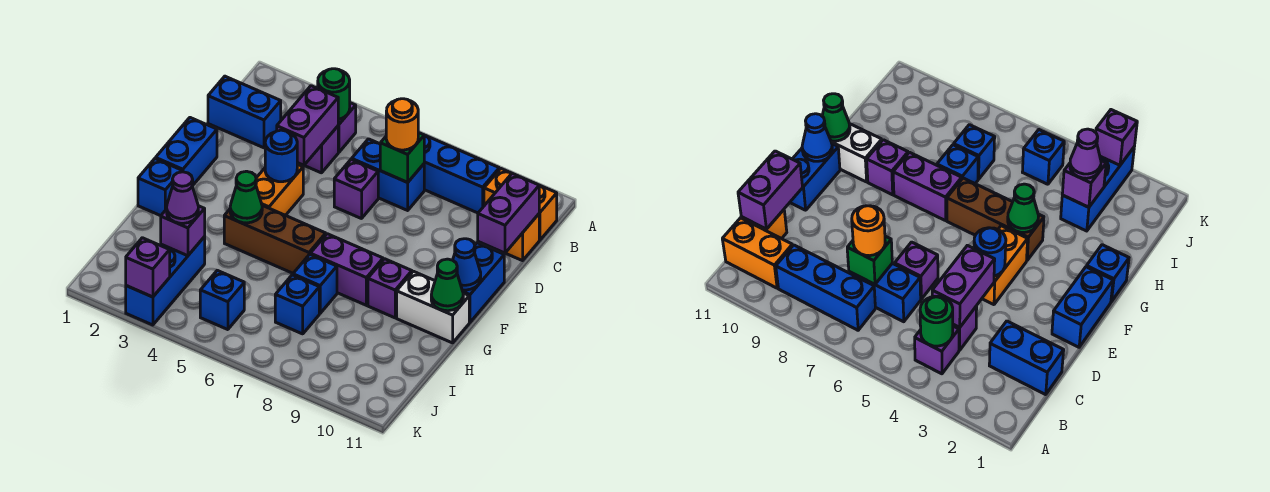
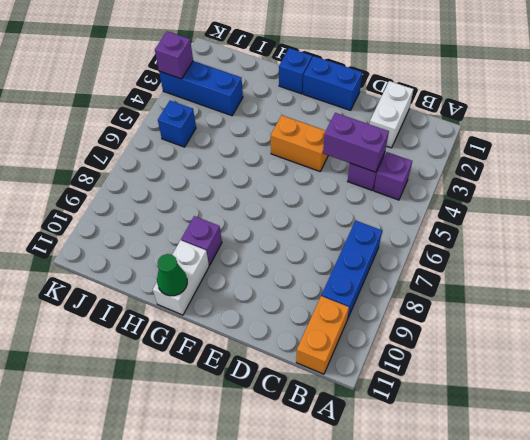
white brick C1:C2 level 1 -> blue brick C1:C2 level 1
none -> blue brick C6:C7 level 1
none -> orange brick C11 level 1
none -> purple brick D6 level 1
none -> blue brick E11:F11 level 1

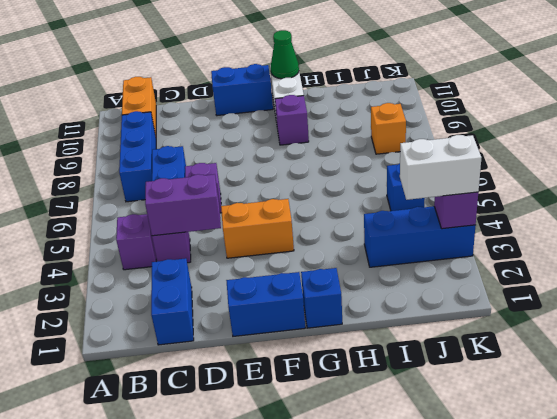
white brick J3:K3 level 3 -> none
orange brick J8 level 1 -> orange brick C11 level 1
none -> brown brick G4:G6 level 1
none -> purple brick G7:G8 level 1
none -> blue brick H7 level 1
none -> blue brick I7 level 1

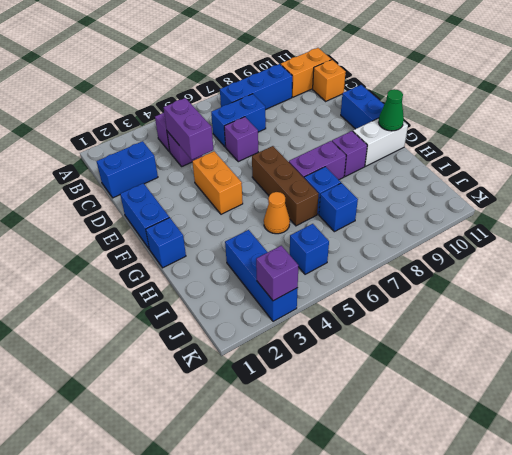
brown brick F6:H6 level 1 -> brown brick G4:G6 level 1
orange cone H5 level 1 -> none
none -> green round brick B4 level 2
none -> green brick C7 level 2
none -> purple brick C11:D11 level 2
none -> blue round brick E4 level 2

